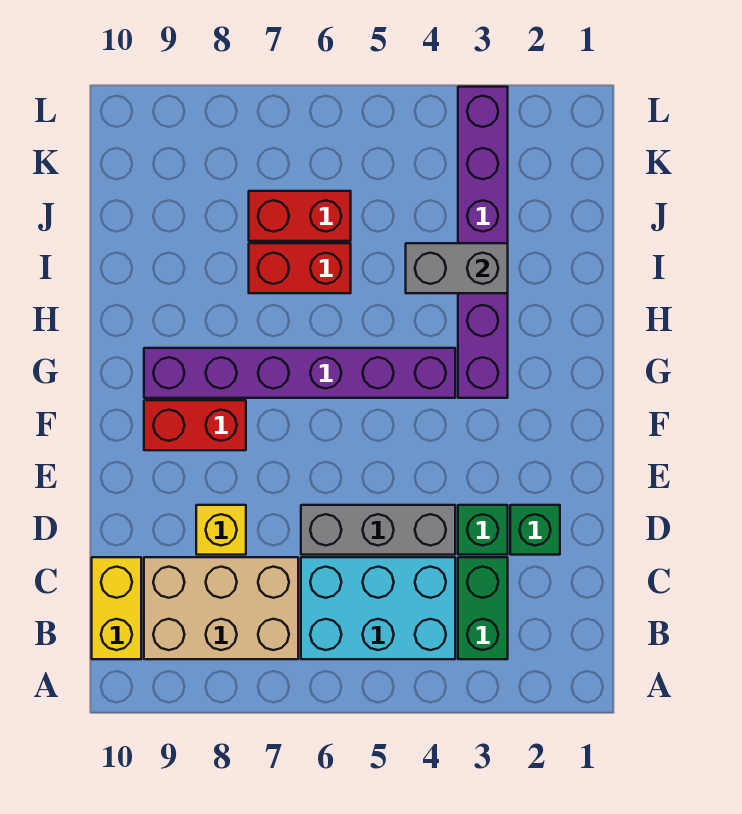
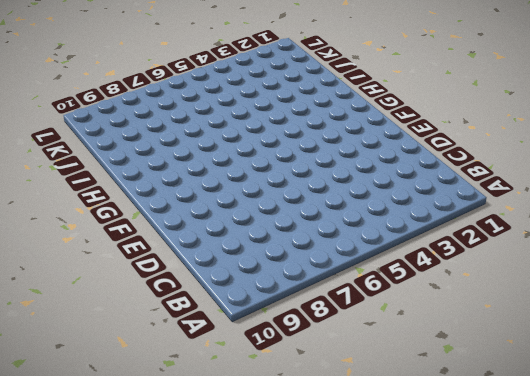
none -> green brick B3:C3 level 1
none -> cyan brick B4:C6 level 1
none -> tan brick B7:C9 level 1

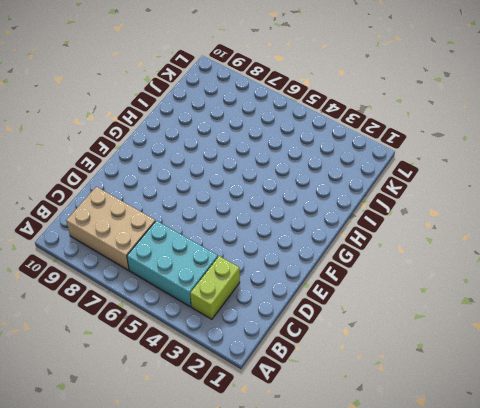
lime brick B3:C3 level 1 -> green brick B3:C3 level 1
none -> yellow brick B10:C10 level 1
none -> green brick D2 level 1
none -> green brick D3 level 1

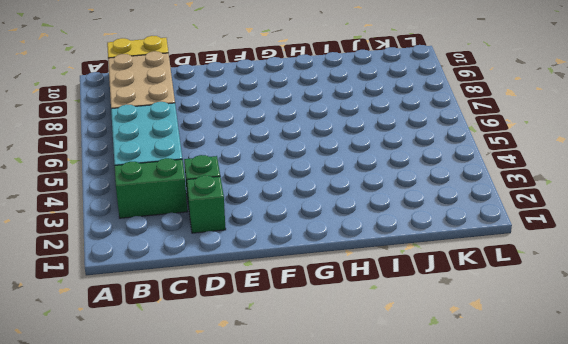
none -> grey brick D4:D6 level 1
none -> yellow brick D8 level 1
none -> red brick F8:F9 level 1

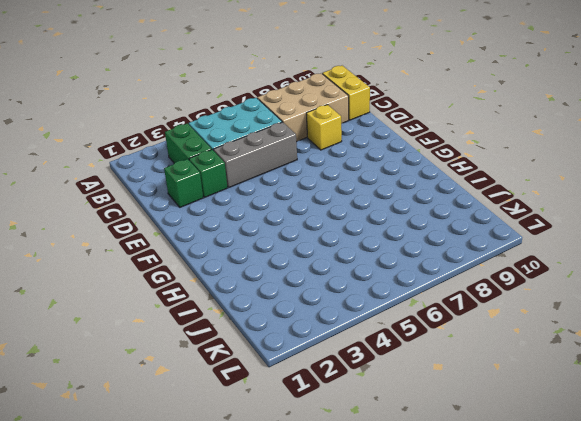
none -> red brick F8:F9 level 1
none -> purple brick G3:L3 level 1
none -> purple brick G4:G9 level 1

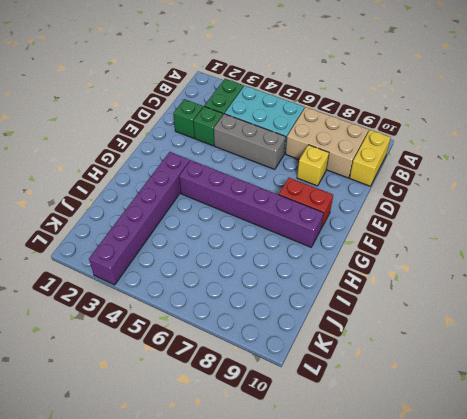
none -> red brick I6:I7 level 1
none -> red brick J6:J7 level 1
none -> grey brick I3:I4 level 2

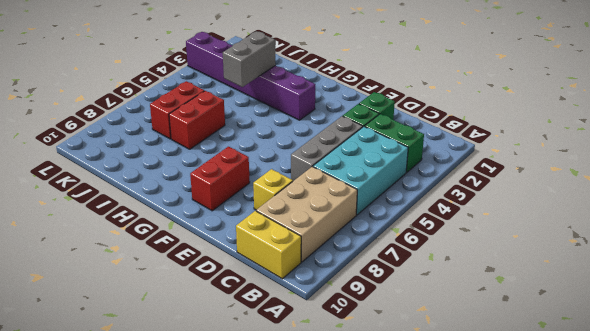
none -> purple brick G4:G9 level 1

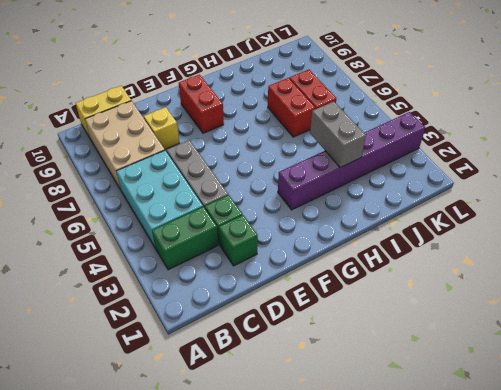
none -> purple brick G4:G9 level 1

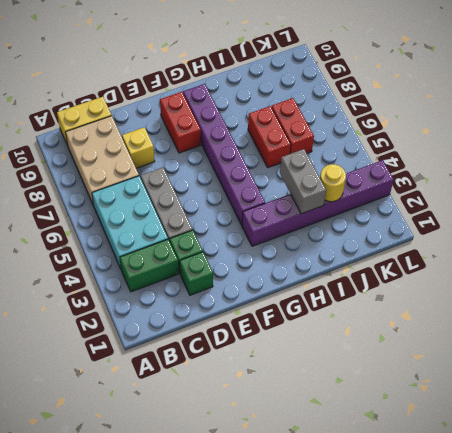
yellow round brick J3 level 2 -> none

